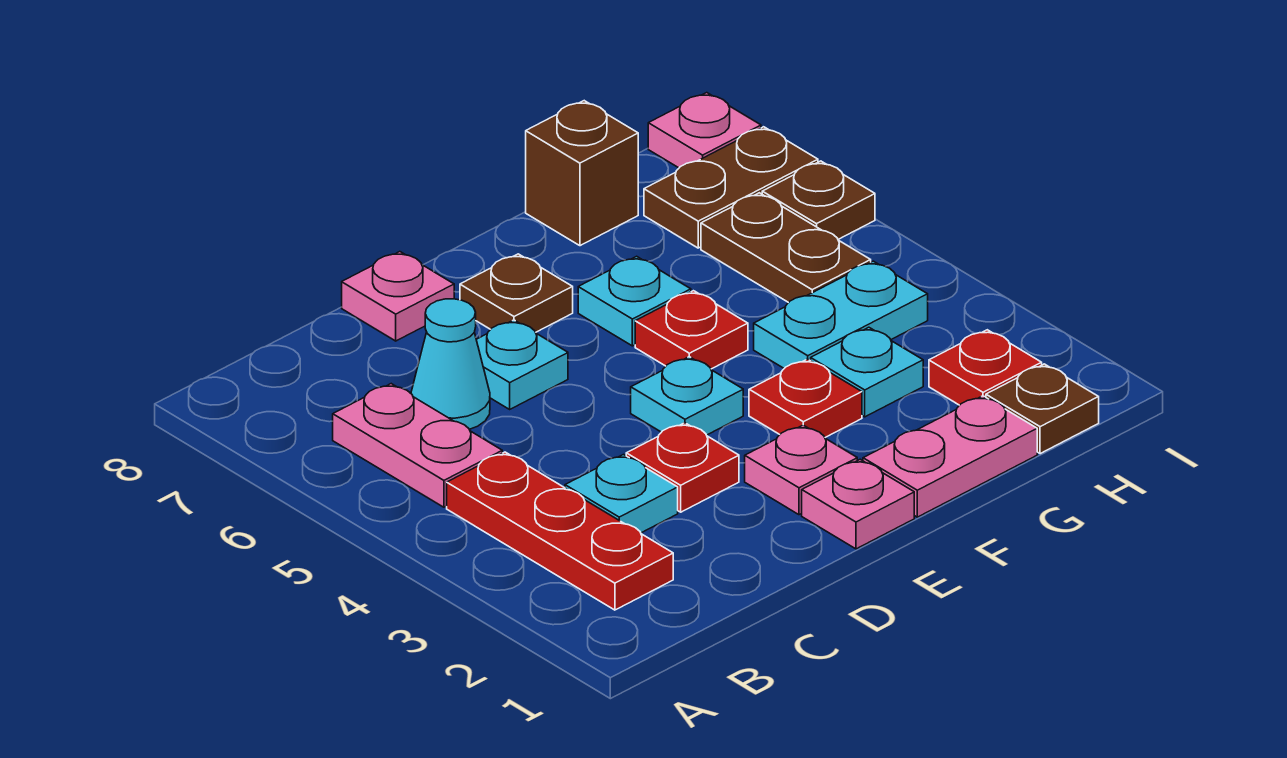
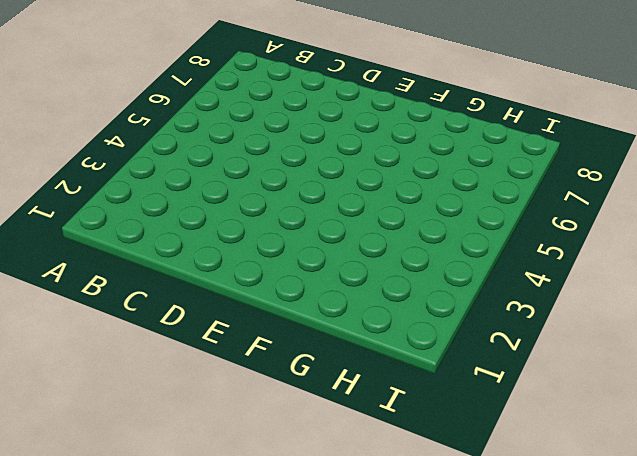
none -> red plate B2:B4 level 1
none -> pink plate B5:B6 level 1
none -> cyan plate C3 level 1

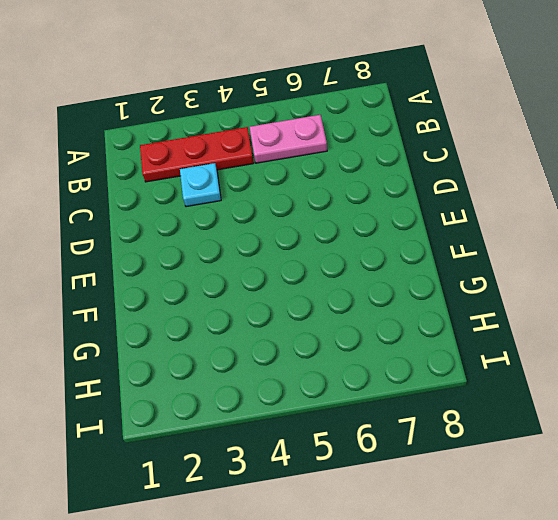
none -> cyan cone C6 level 1
none -> red plate D3 level 1
none -> cyan plate D6 level 1

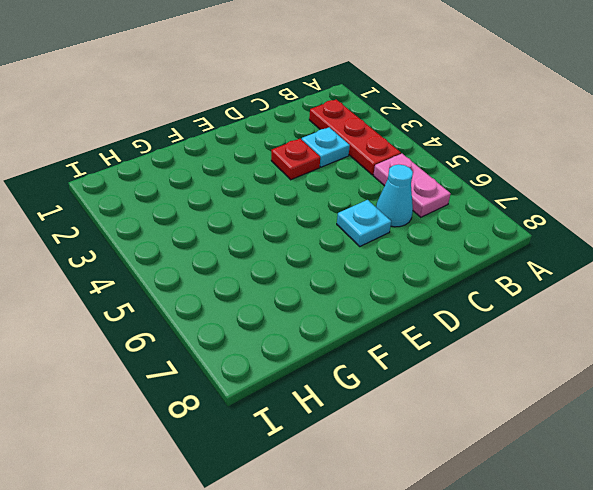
none -> pink plate D8 level 1
none -> pink plate E1 level 1
none -> pink plate E2 level 1

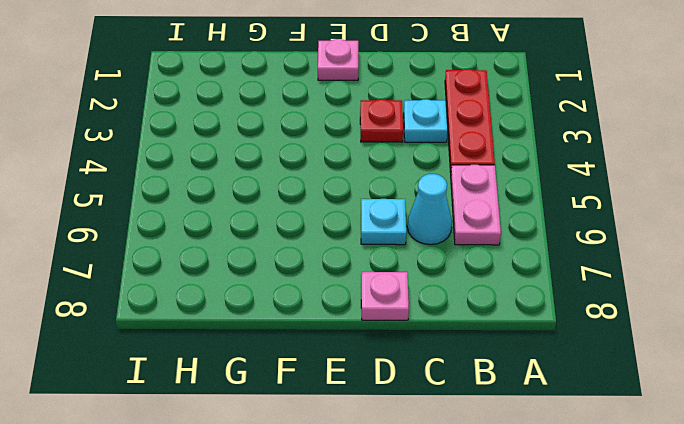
none -> pink plate E2 level 1
none -> cyan plate E4 level 1
none -> brown plate E7 level 1

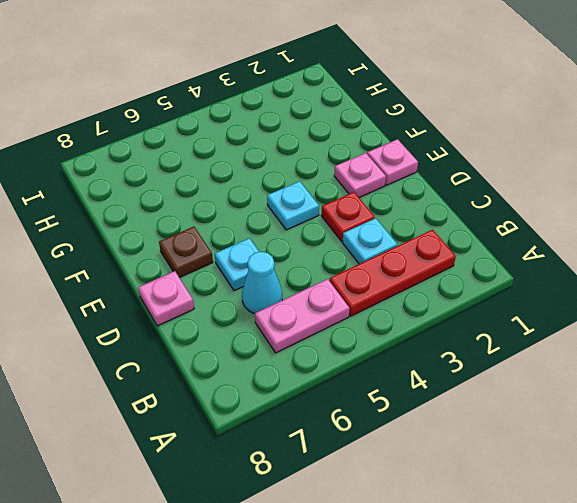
none -> pink plate F1:G1 level 1
none -> red plate F3 level 1
none -> red plate F5 level 1

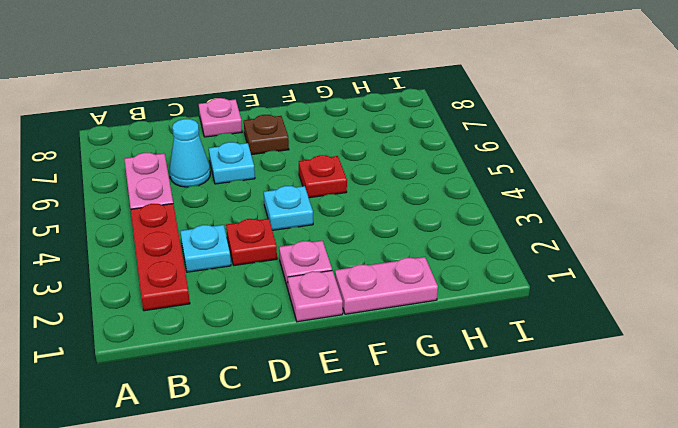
none -> red plate F3 level 1
none -> cyan plate F6 level 1
none -> cyan plate G3 level 1

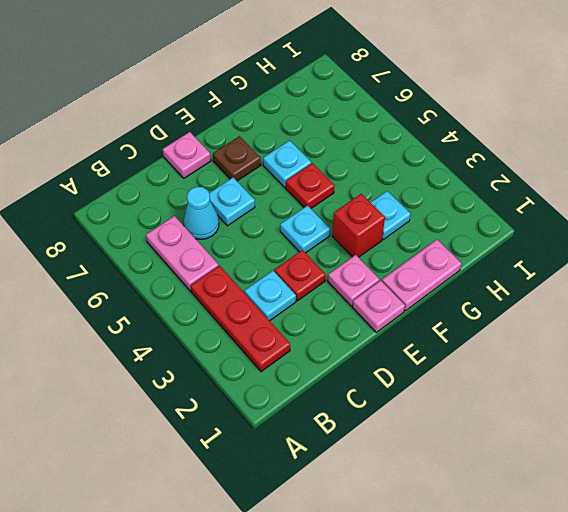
red brick F3 level 1 -> red plate F3 level 1
none -> cyan plate G4:H4 level 1
none -> brown brick G8 level 1
none -> brown plate H1 level 1

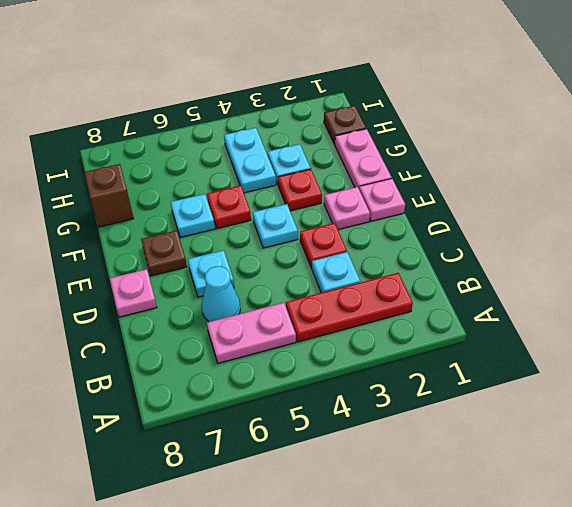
none -> red plate H2 level 1
none -> brown plate H5:H6 level 1
none -> brown plate H7:I7 level 1

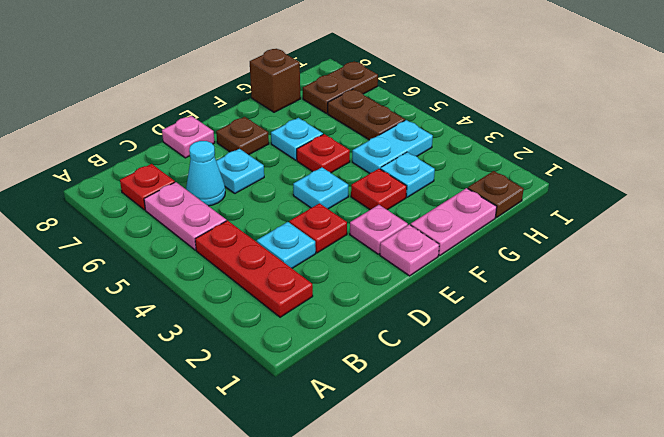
red plate B7 level 1 -> red plate H2 level 1
none -> brown plate I6 level 1
none -> pink plate I8 level 1

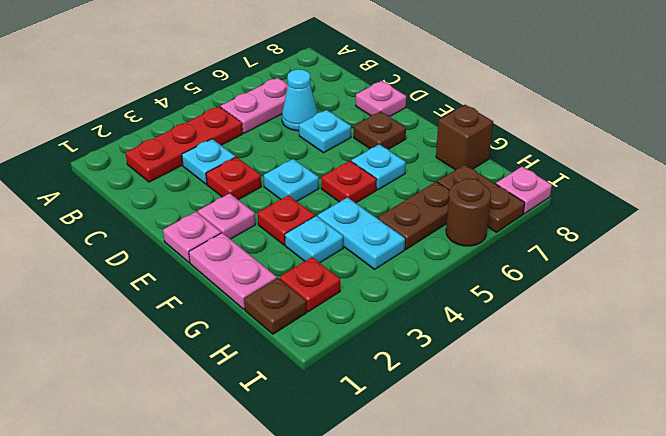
brown round brick I6 level 1 -> brown plate I6 level 1

